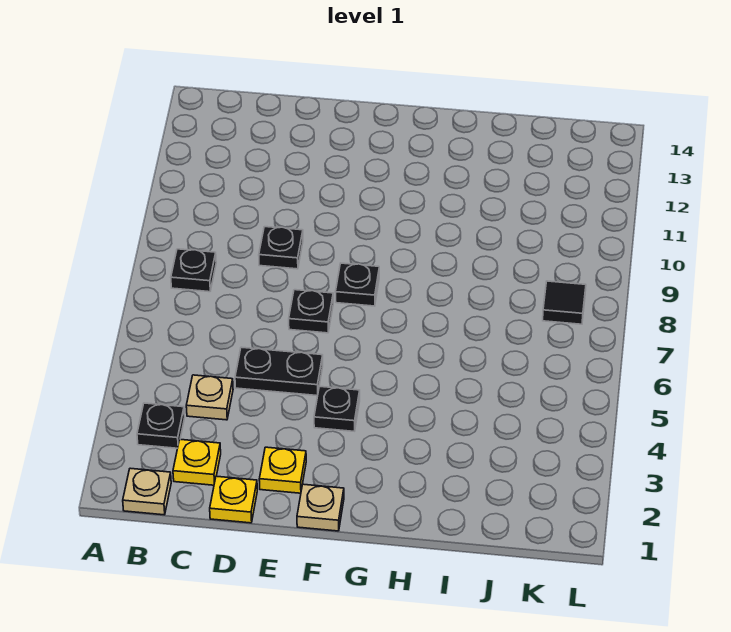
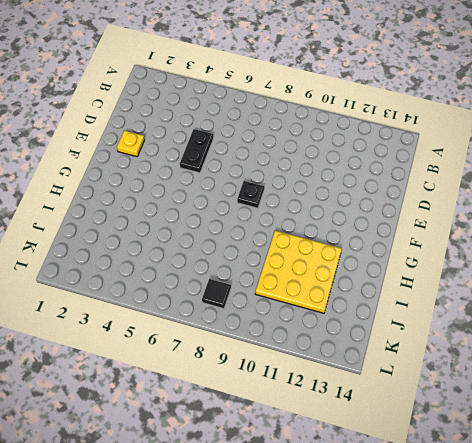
yellow plate H10:J12 level 1 -> none
none -> tan plate B1 level 1
none -> black plate B3 level 1
none -> black plate B8 level 1

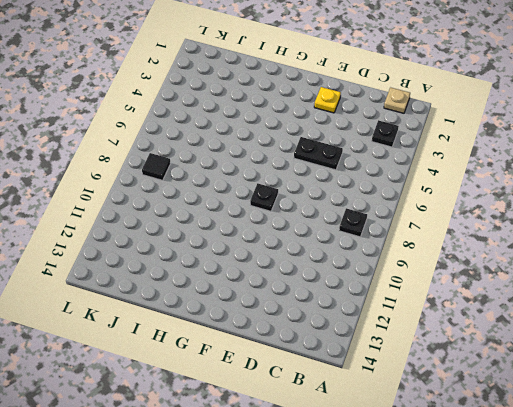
none -> yellow plate C2 level 1
none -> tan plate C4 level 1
none -> yellow plate D1 level 1

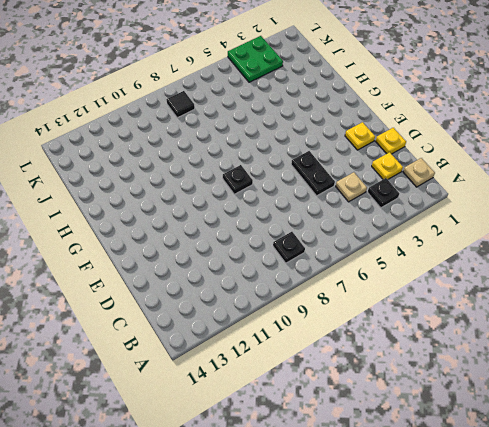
green plate K3:L4 level 1 -> none
none -> black plate D9 level 1
none -> black plate E7 level 1
none -> tan plate F1 level 1

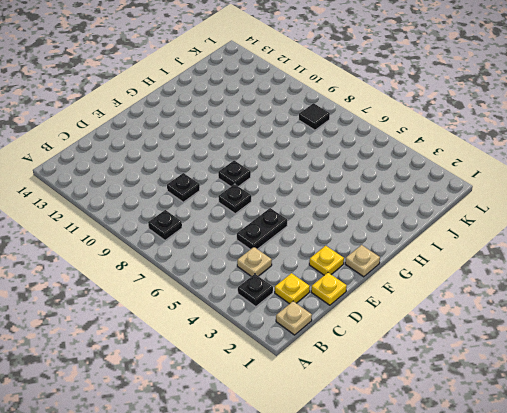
none -> black plate F4 level 1

